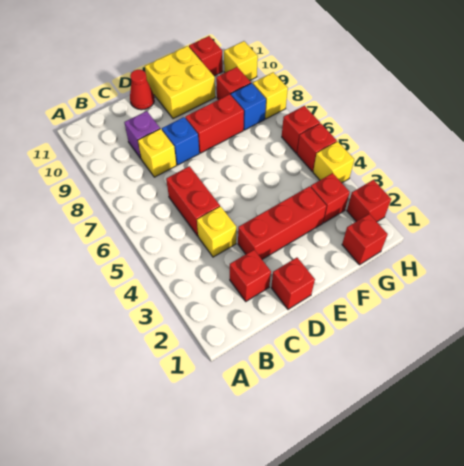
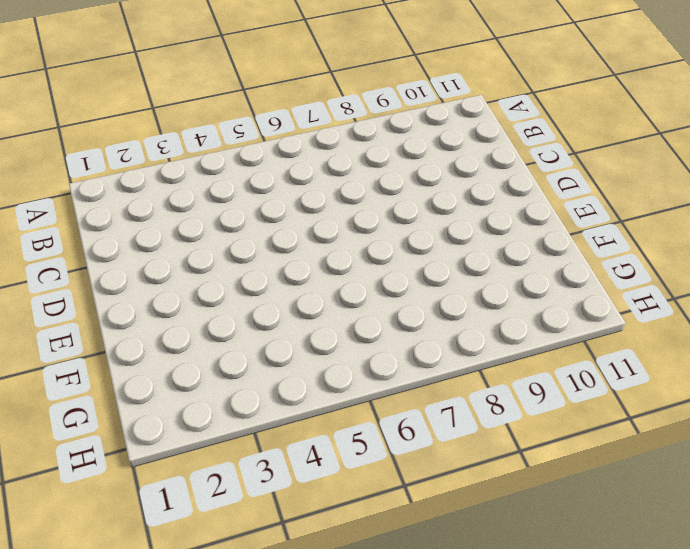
none -> red brick C2 level 1
none -> yellow brick C4 level 1
none -> red brick C5:C6 level 1

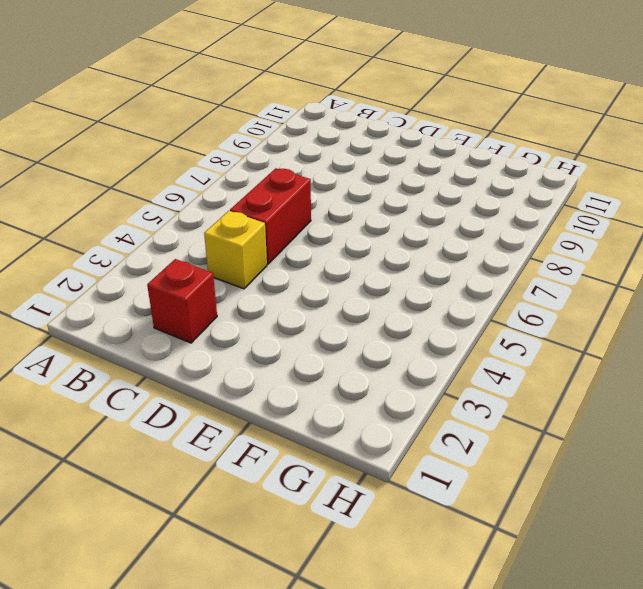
none -> yellow brick C8 level 1
none -> purple brick C9 level 1
none -> red brick D1 level 1

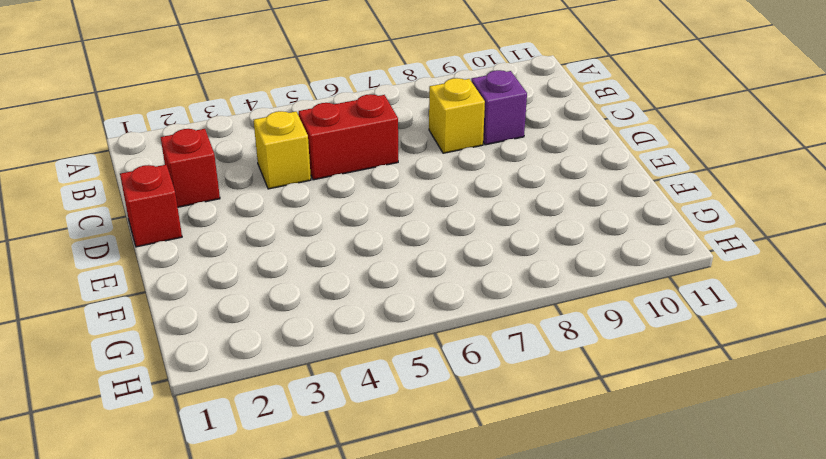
none -> red brick D3:F3 level 1
none -> blue brick D8 level 1
none -> red cone D11 level 1

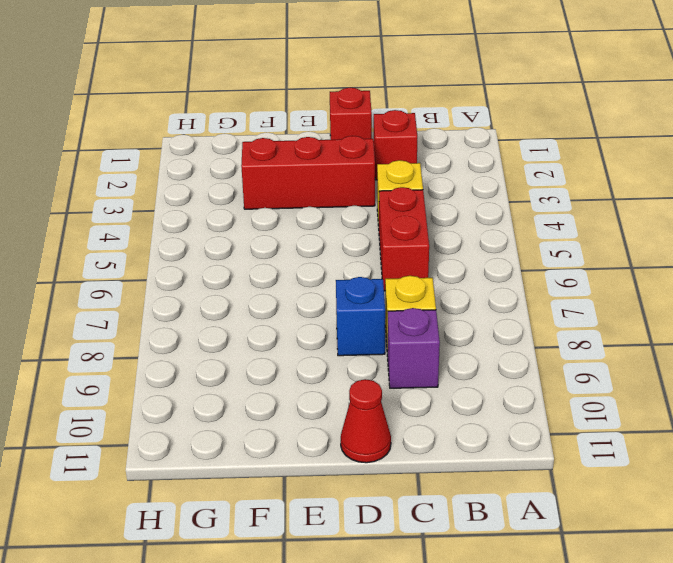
none -> red brick E8:F8 level 1
none -> yellow brick E10:F11 level 1
none -> red brick G1 level 1

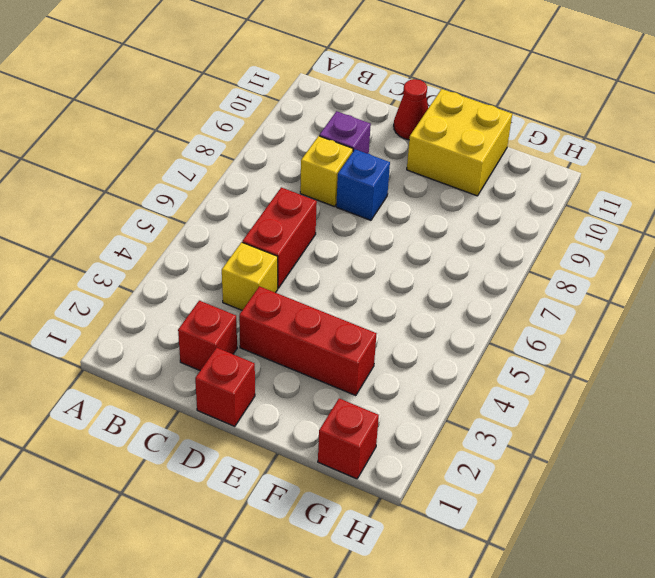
none -> red brick E8:F8 level 1
none -> red brick G3 level 1
none -> blue brick G8 level 1

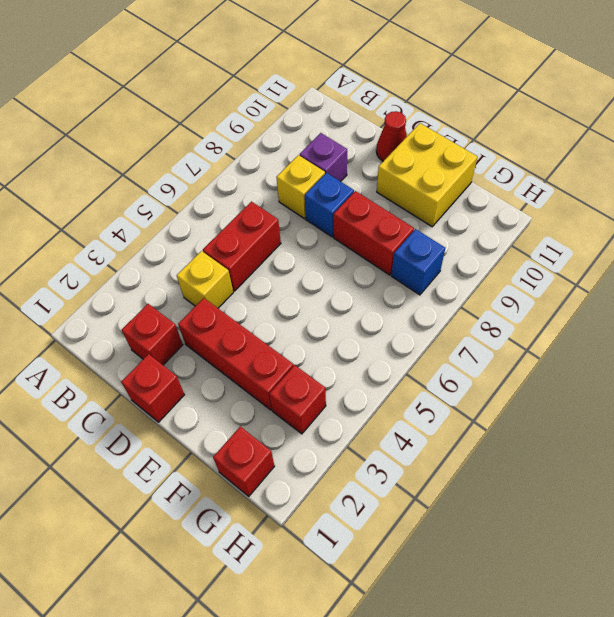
none -> red brick G9 level 1
none -> red brick G11 level 1
none -> red brick H2 level 1

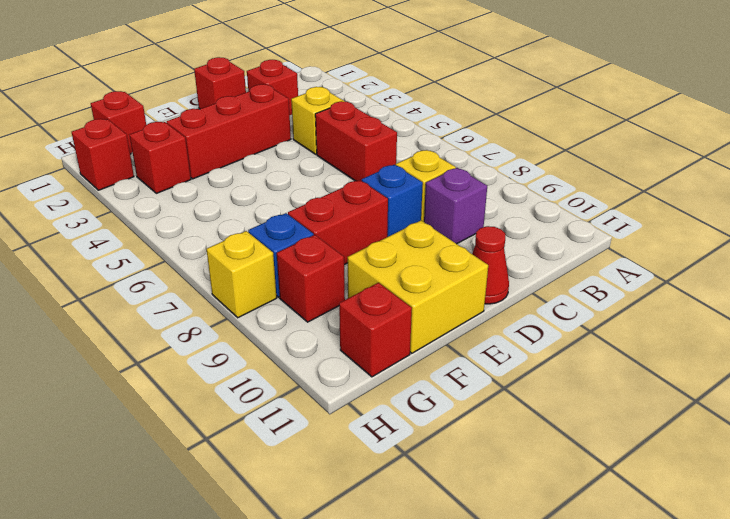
none -> yellow brick H4 level 1
none -> red brick H5 level 1
none -> red brick H6 level 1

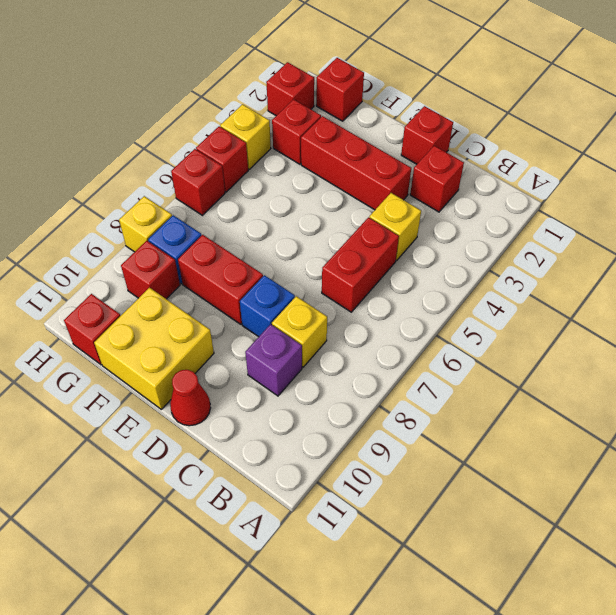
none -> yellow brick H10 level 1

